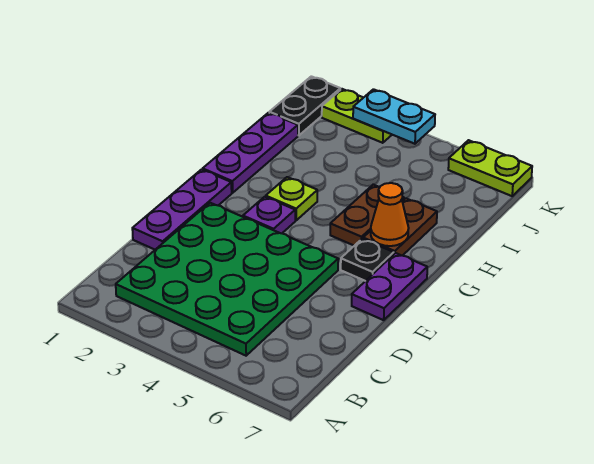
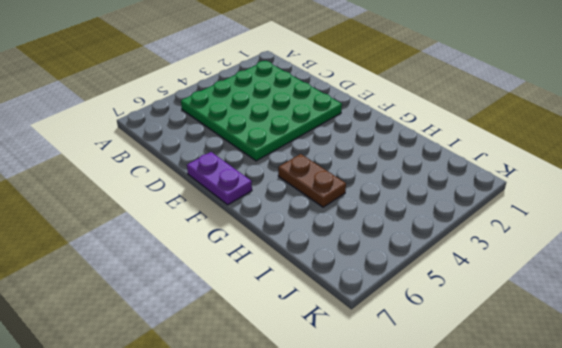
none -> purple plate D1:F1 level 1
none -> purple plate F3 level 1
none -> black plate F6 level 1

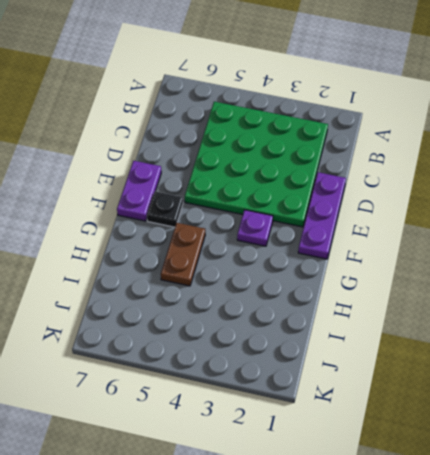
none -> purple plate G1:I1 level 1
none -> lime plate G3 level 1
none -> brown plate G6:H6 level 1

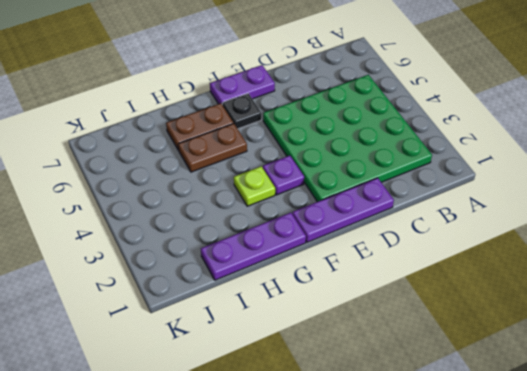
none -> black plate J1:K1 level 1
none -> lime plate K2:K3 level 1
none -> lime plate K6:K7 level 1

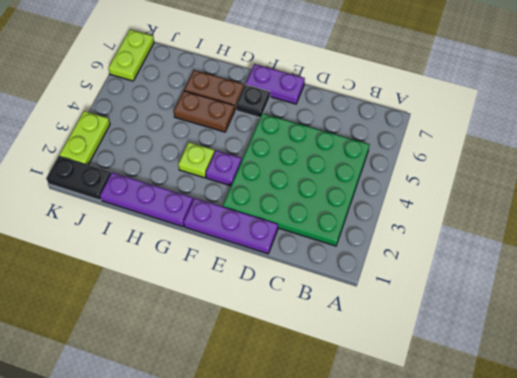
none -> orange cone G6 level 2
none -> cyan plate K3:K4 level 2

